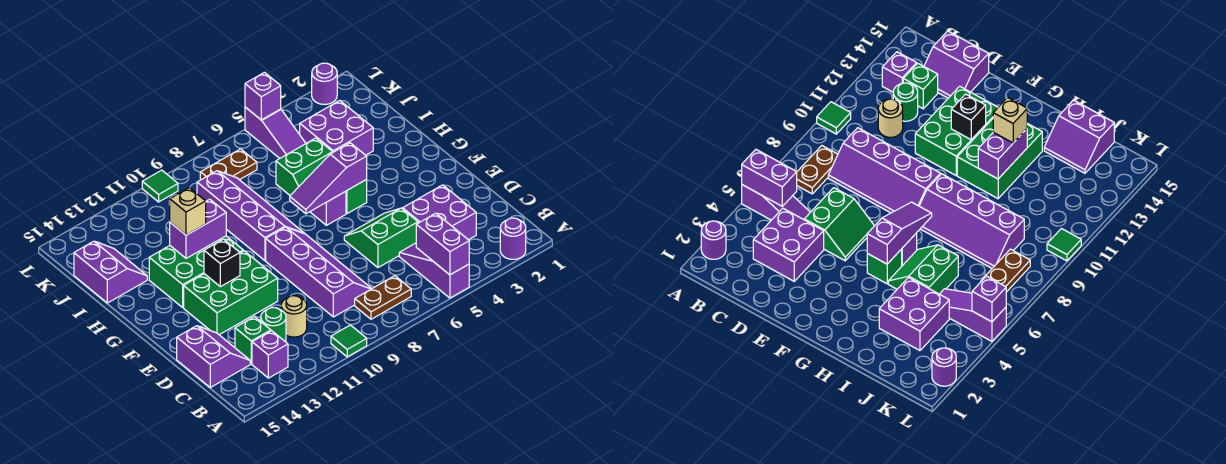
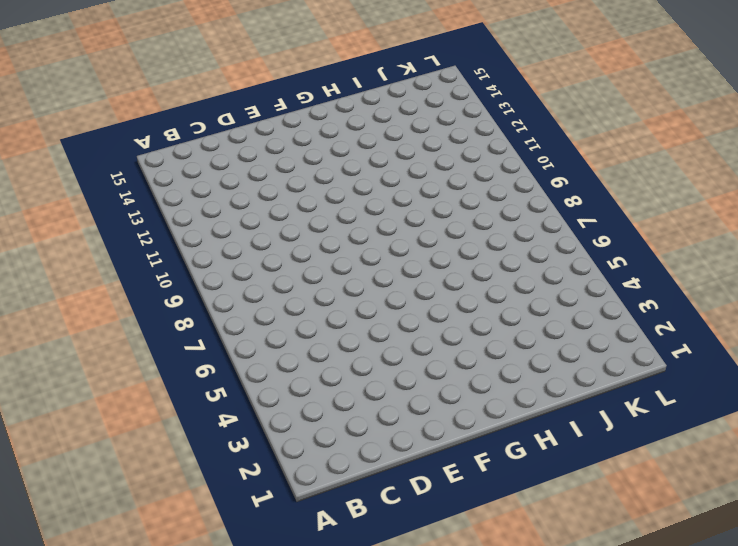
none -> purple round brick A2 level 1
none -> purple slope A5:C5 level 1 top A
none -> green tile A10 level 1
none -> brown plate B7:B8 level 1

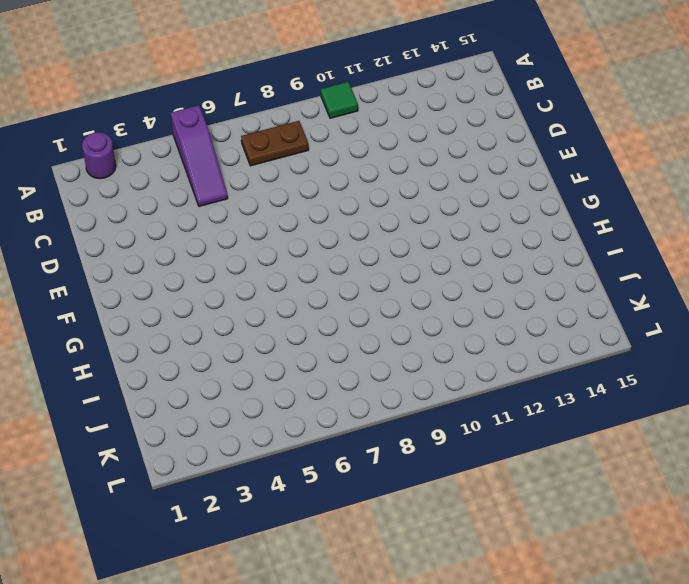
none -> purple brick B13 level 1
none -> purple brick C3:D4 level 1
none -> purple slope C8:F9 level 1 top 9
none -> tan round brick C11 level 1

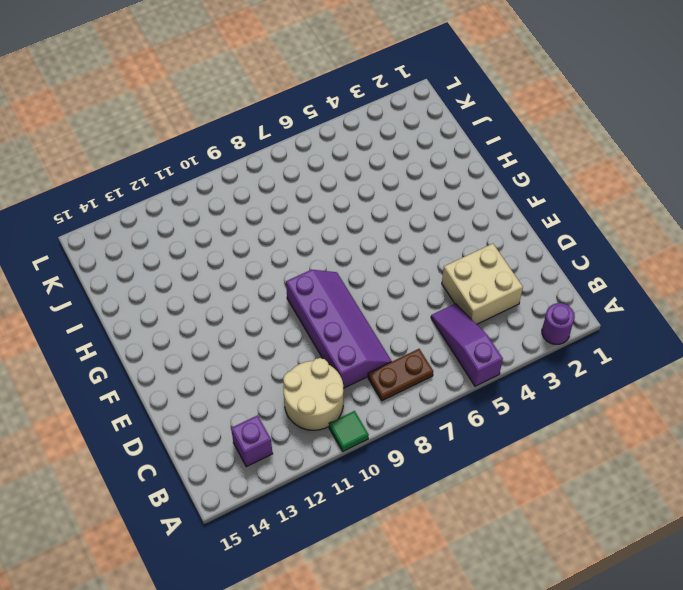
tan round brick B10:C11 level 1 -> tan round brick C11 level 1
tan brick C3:D4 level 1 -> purple brick C3:D4 level 1
none -> green round brick C12 level 1
none -> green brick C13 level 1
none -> purple slope C14:D15 level 1 top 15
none -> green slope D5:E6 level 1 top D

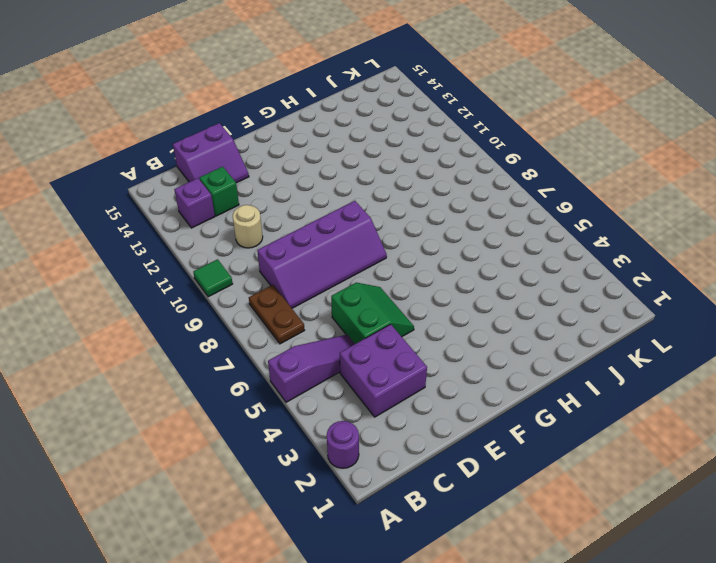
none -> green round brick C12 level 1
none -> green brick E11:F13 level 1
none -> green brick G5 level 1
none -> purple brick G6 level 1

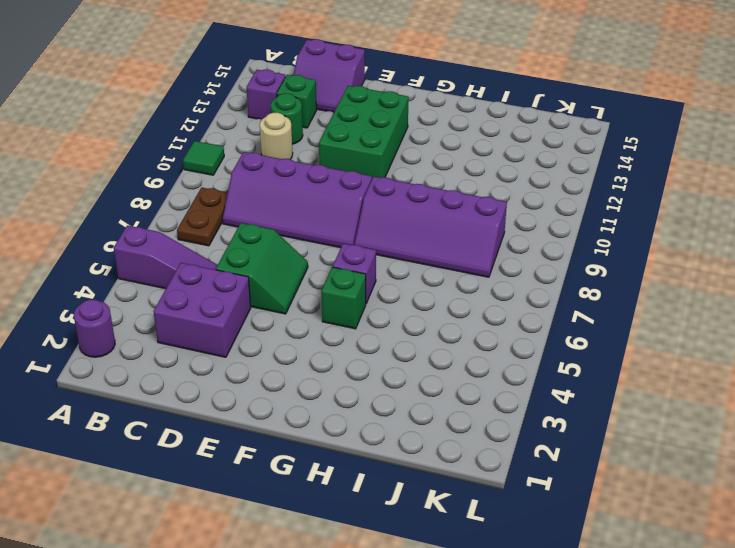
none -> green brick G11:H13 level 1
none -> green slope H5:I6 level 1 top I
none -> purple brick I3:J4 level 1
none -> purple slope I14:J15 level 1 top 15

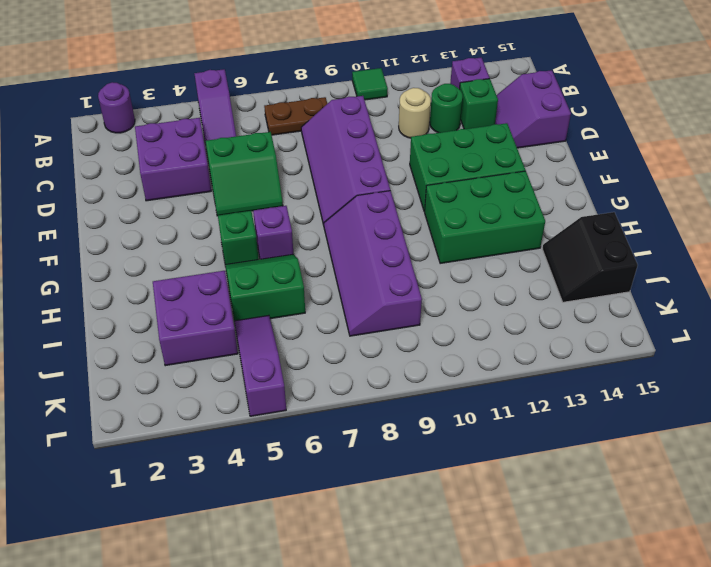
black slope I14:J15 level 1 top 15 -> purple slope I14:J15 level 1 top 15
none -> brown plate K7:K8 level 1
none -> purple round brick L2 level 1
none -> green tile L10 level 1
none -> purple brick A5:B5 level 2

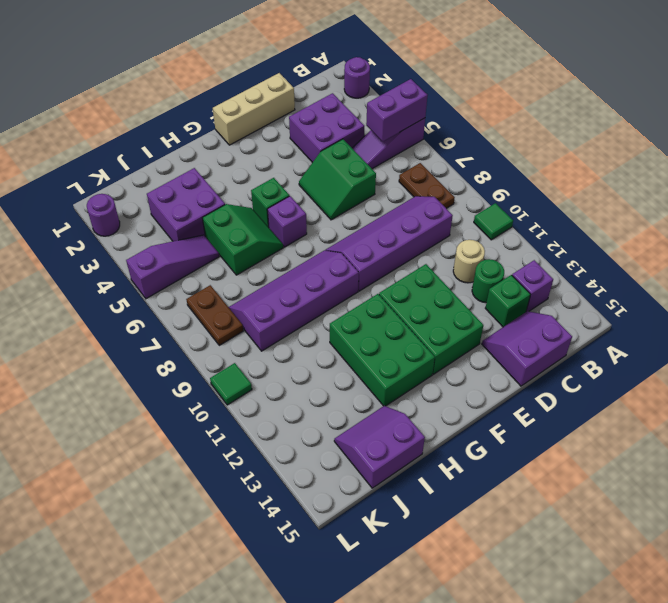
tan brick D1:F1 level 1 -> none
none -> black brick F12 level 2
none -> purple slope G5:G7 level 2 top 5
none -> purple brick H11:H12 level 2
none -> purple brick L5 level 2

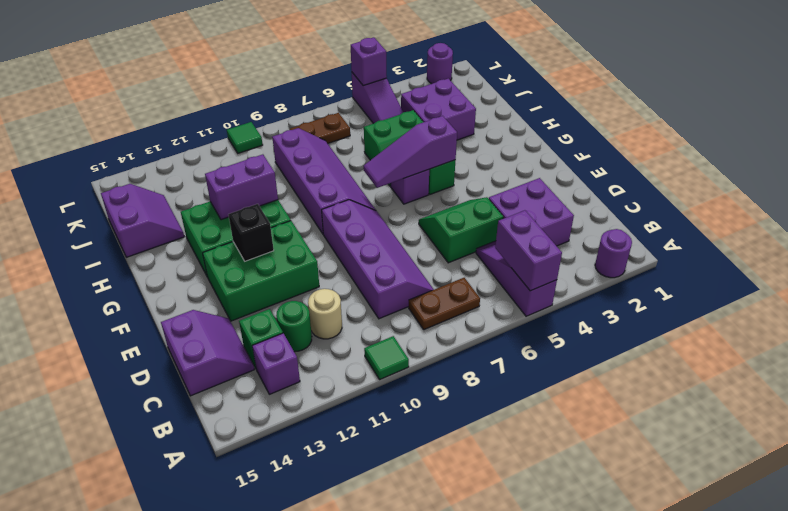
none -> tan brick H12 level 3

